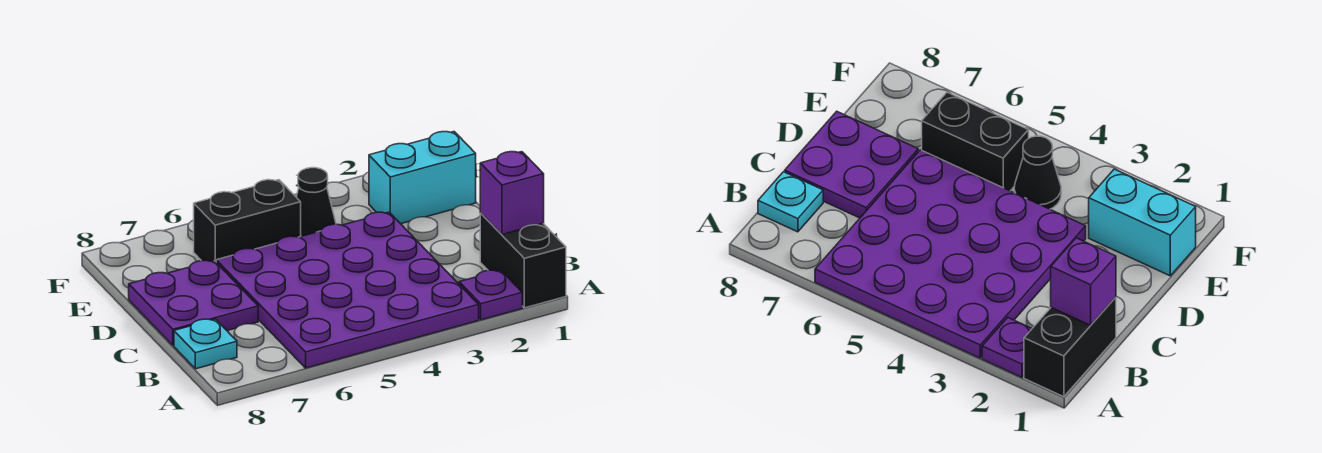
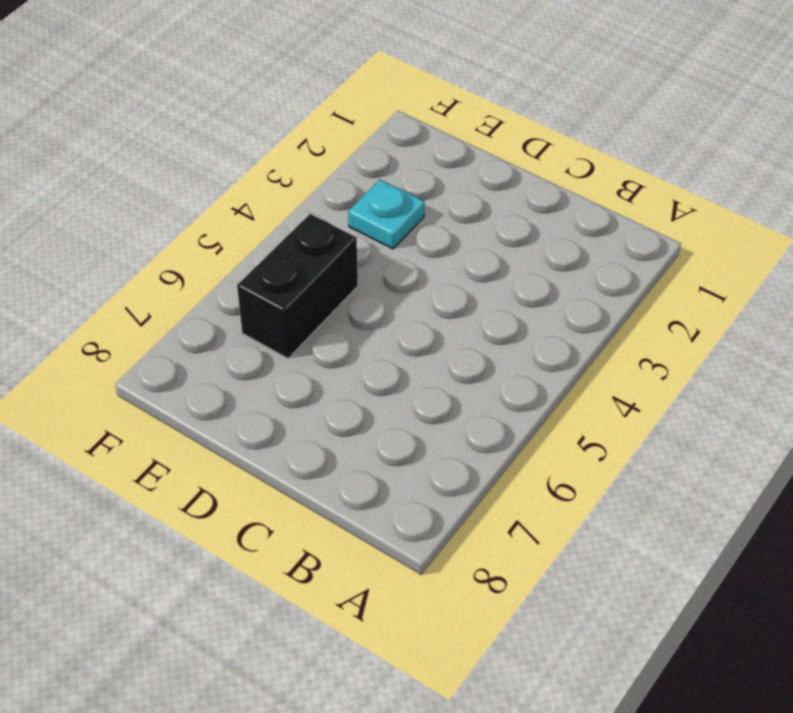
cyan plate E3 level 1 -> cyan plate B8 level 1
none -> black brick A1:B1 level 1
none -> purple plate A2 level 1

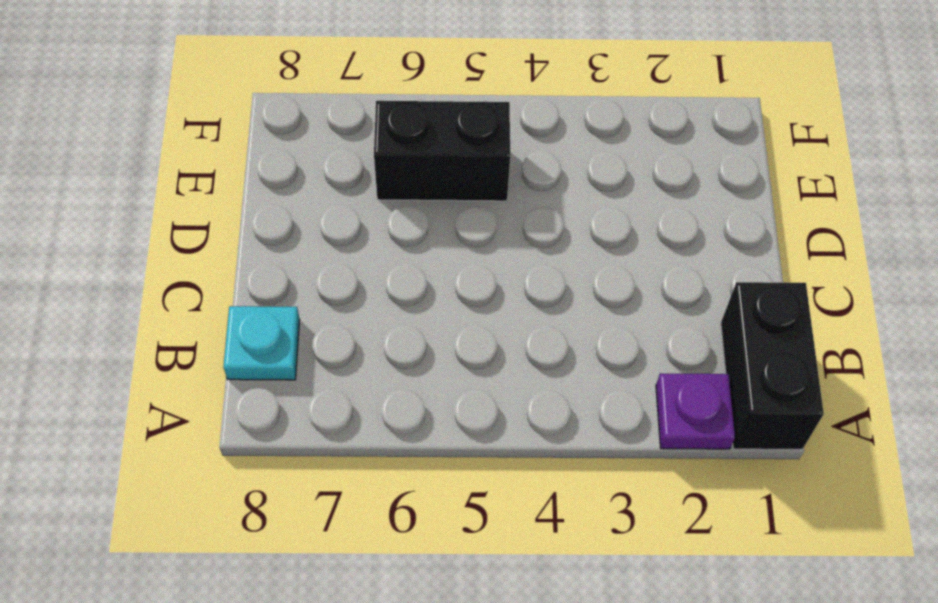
none -> purple plate A3:D6 level 1
none -> purple plate C7:D8 level 1

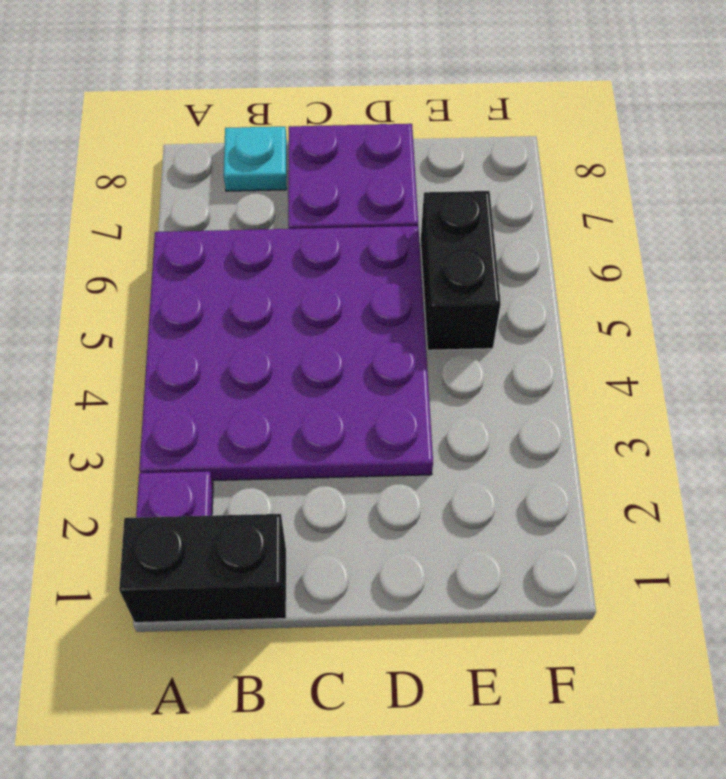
none -> cyan brick E1:E2 level 1
none -> black cone E4 level 1

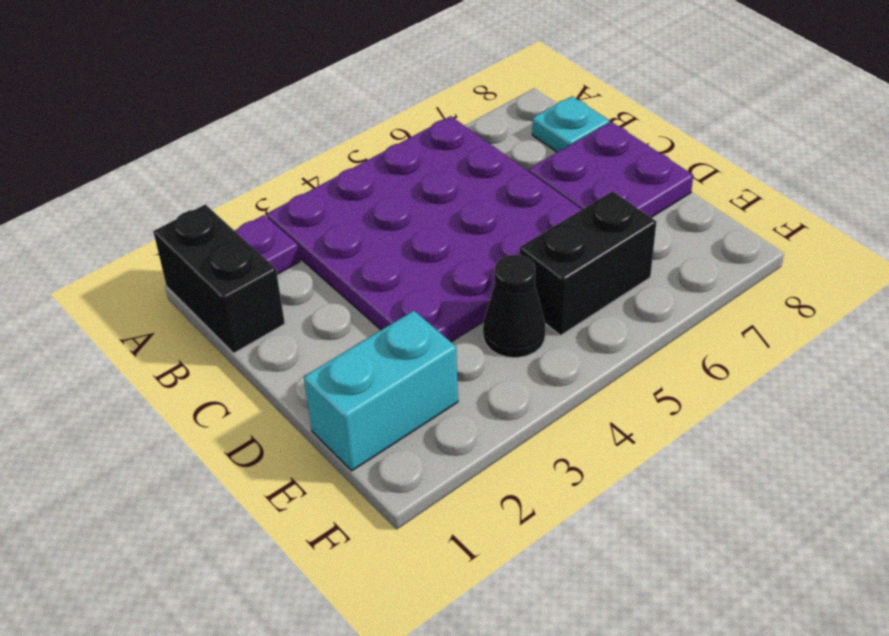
none -> purple brick B1 level 2

